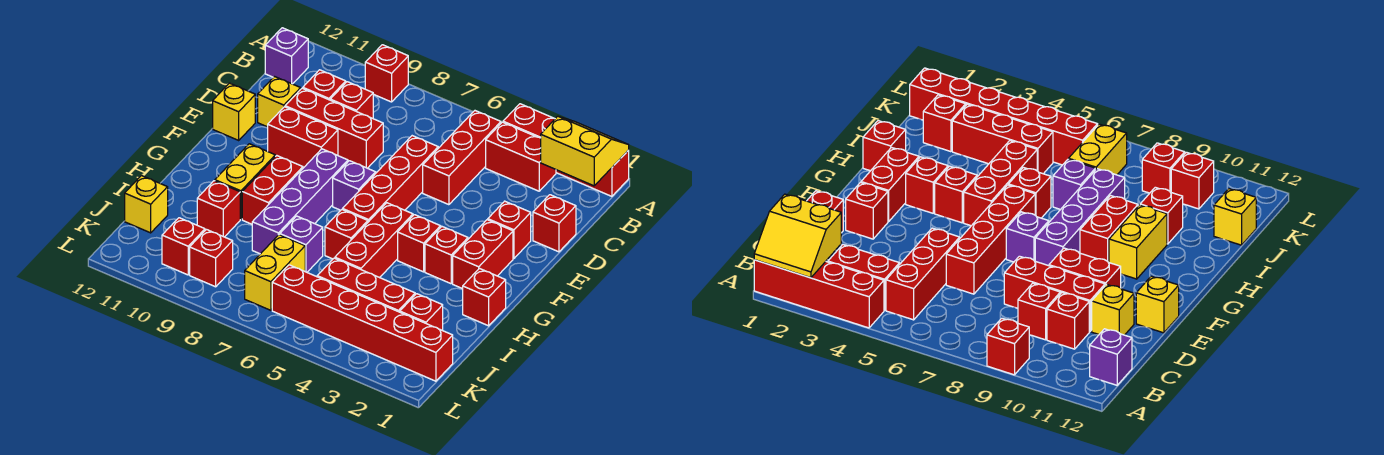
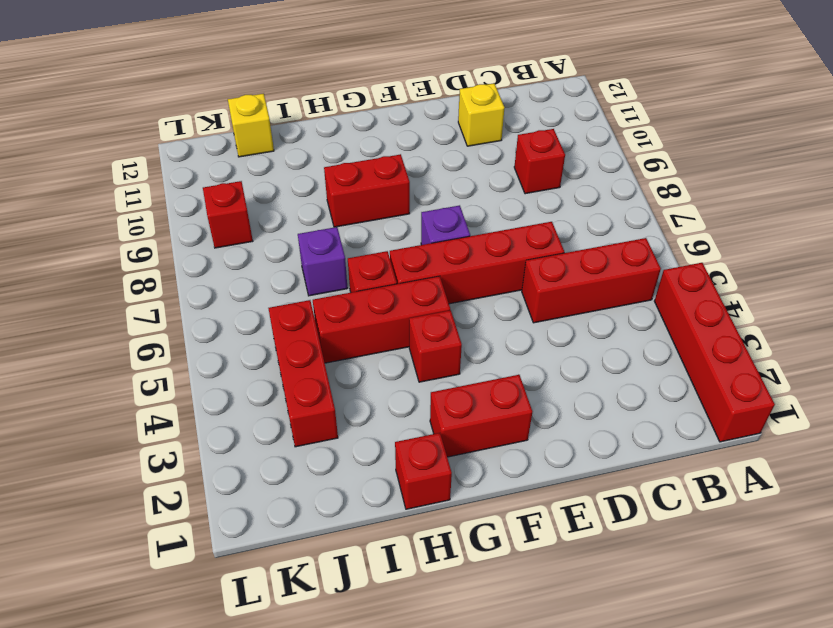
none -> red brick A9 level 1
none -> red brick B3:B4 level 1
none -> purple brick B12 level 1
none -> red brick C10 level 1

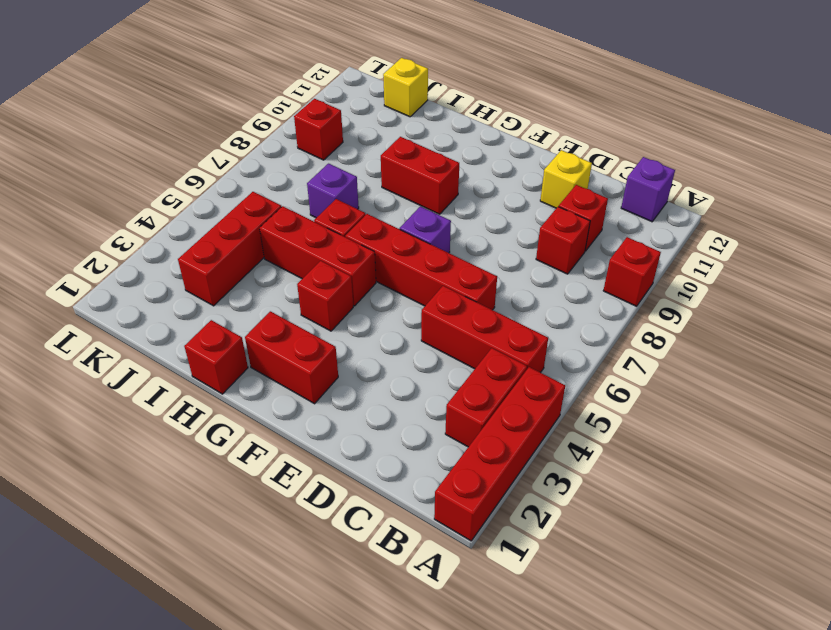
none -> red brick D1 level 1
none -> red brick D8:D10 level 1
none -> red brick E2 level 1
none -> red brick E9:E10 level 1

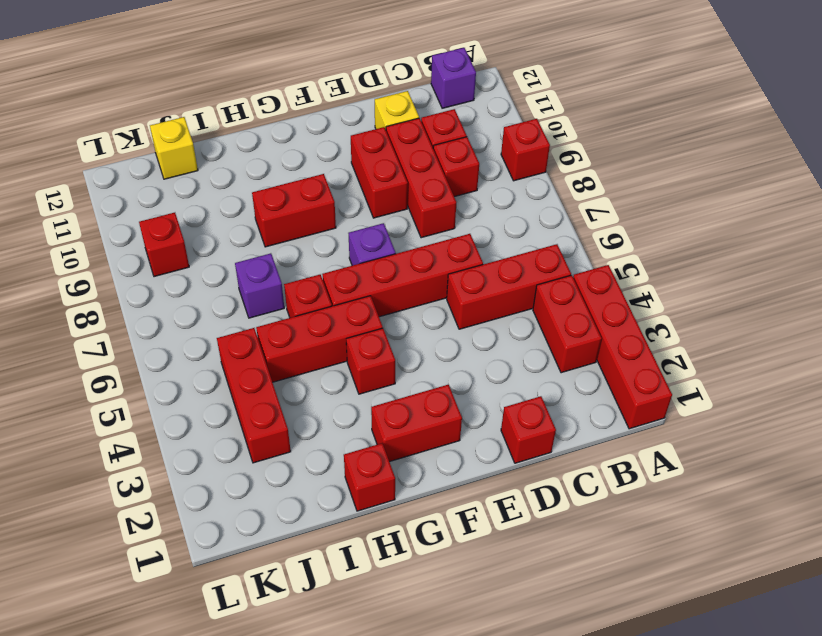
none -> red brick E2 level 1
none -> yellow brick E12 level 1
none -> purple brick F8:I8 level 1
none -> red brick G3 level 1

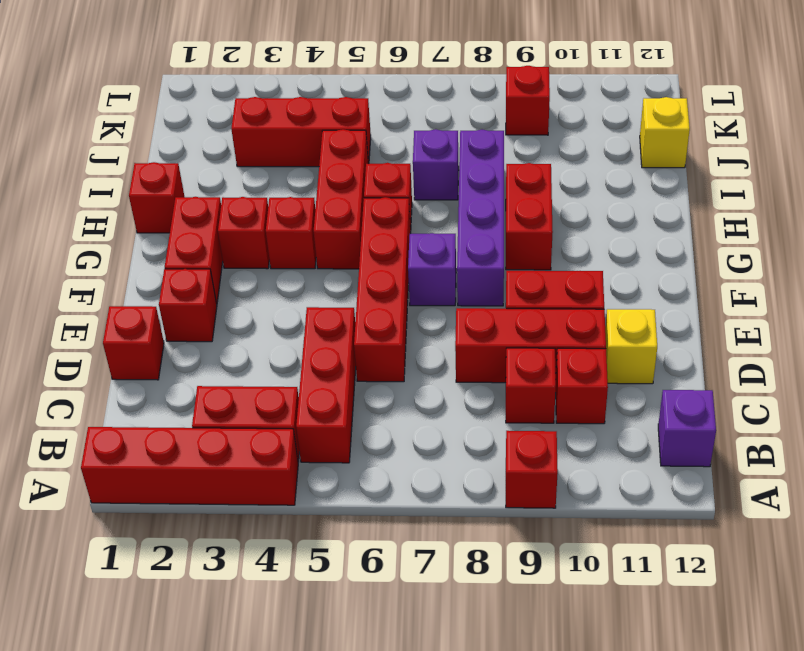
none -> yellow brick E12 level 1
none -> yellow brick G10:H10 level 1
none -> red brick I10 level 1
none -> red brick J2 level 1

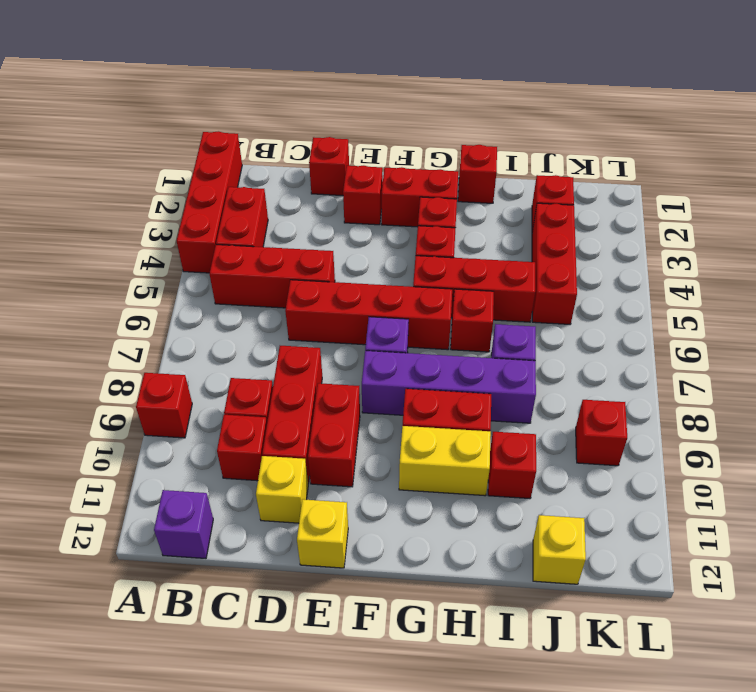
none -> yellow brick J7:K7 level 1
none -> red brick K1:K6 level 1
none -> red brick K10 level 1
none -> yellow slope A1:B2 level 2 top B

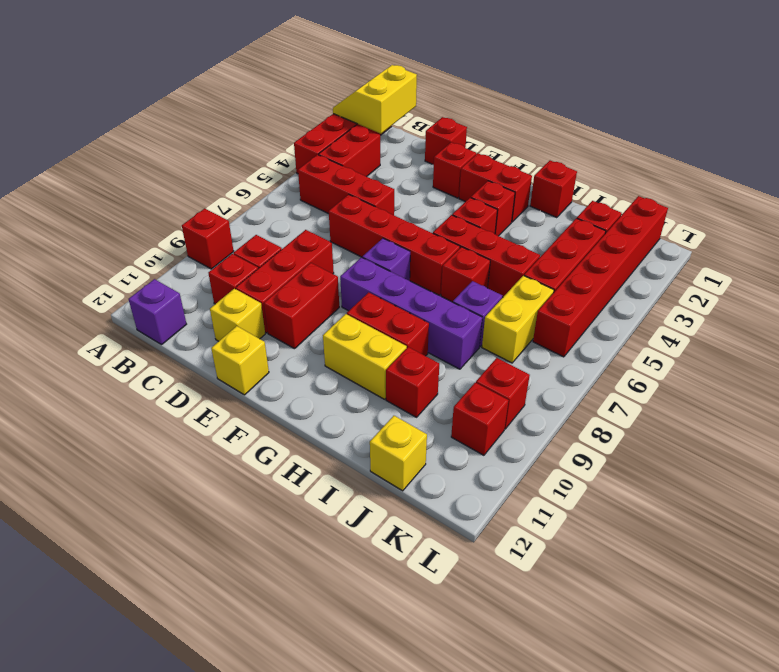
yellow brick J6:J7 level 1 -> yellow brick J7:K7 level 1

